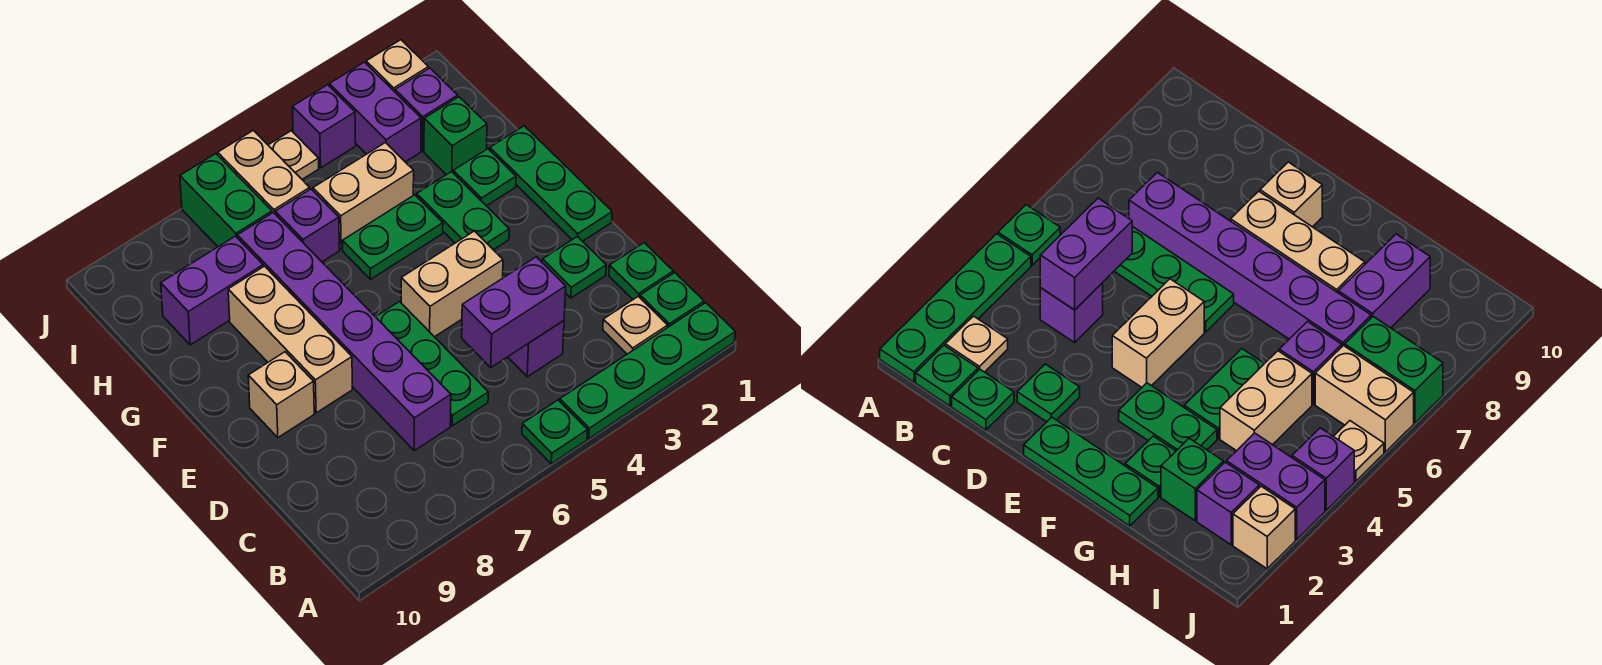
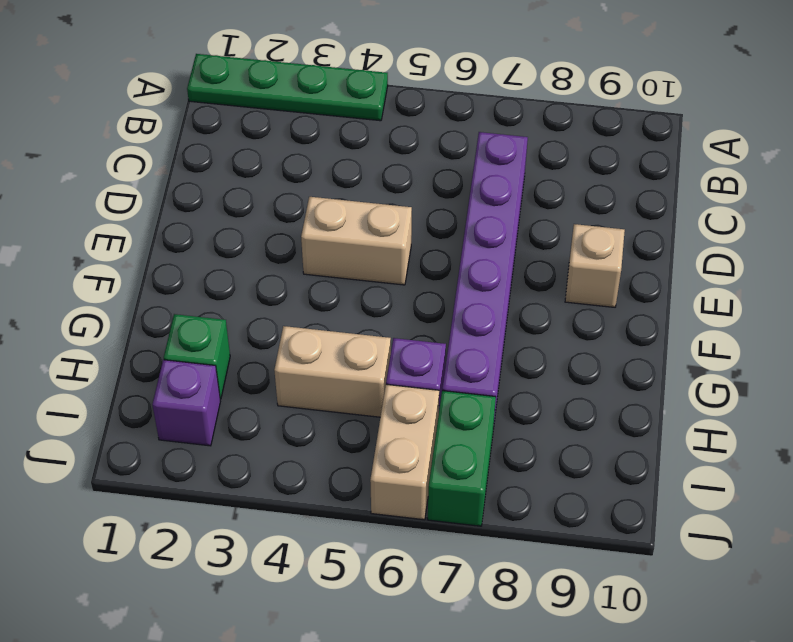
none -> green plate A5 level 1
none -> green plate B1 level 1
none -> tan plate B2 level 1

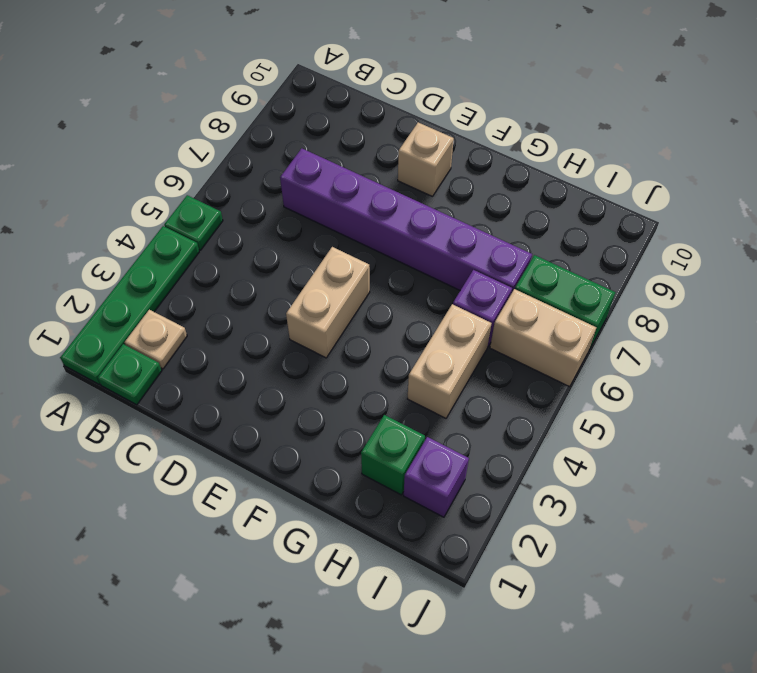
none -> green plate C1 level 1
none -> purple brick C4 level 1
none -> green plate C6:E6 level 1

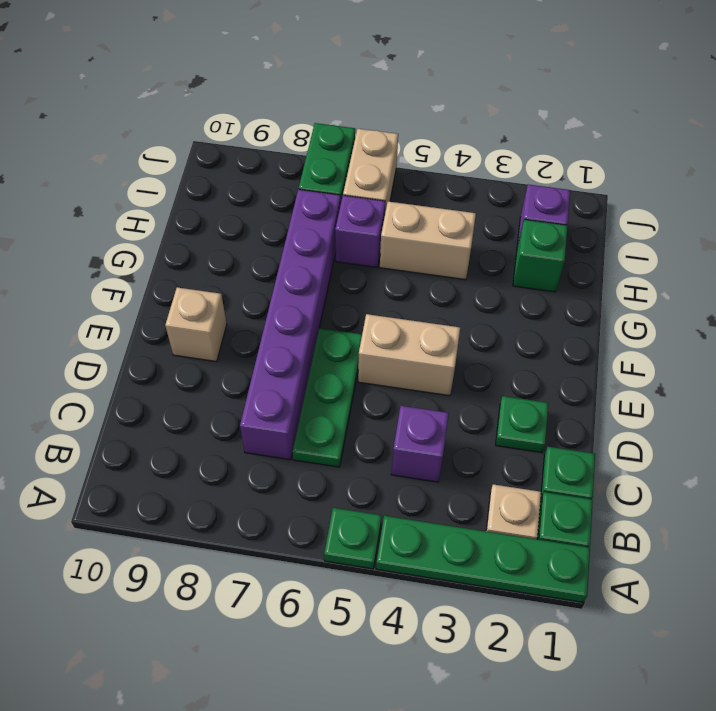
none -> green plate E1:G1 level 1
none -> tan brick E8:G8 level 1
none -> green plate F3:G3 level 1

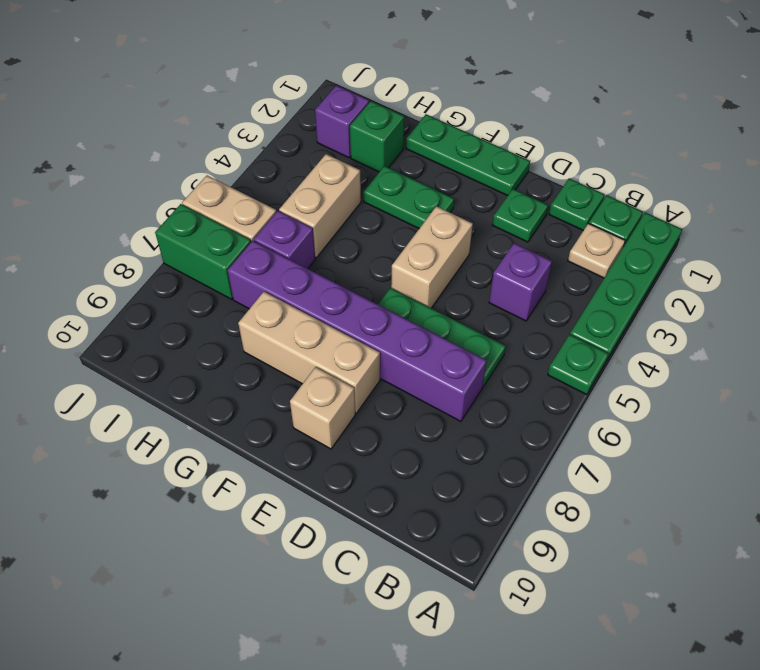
none -> green plate G2 level 1
none -> green plate G4:G5 level 1
none -> purple brick H8:H9 level 1

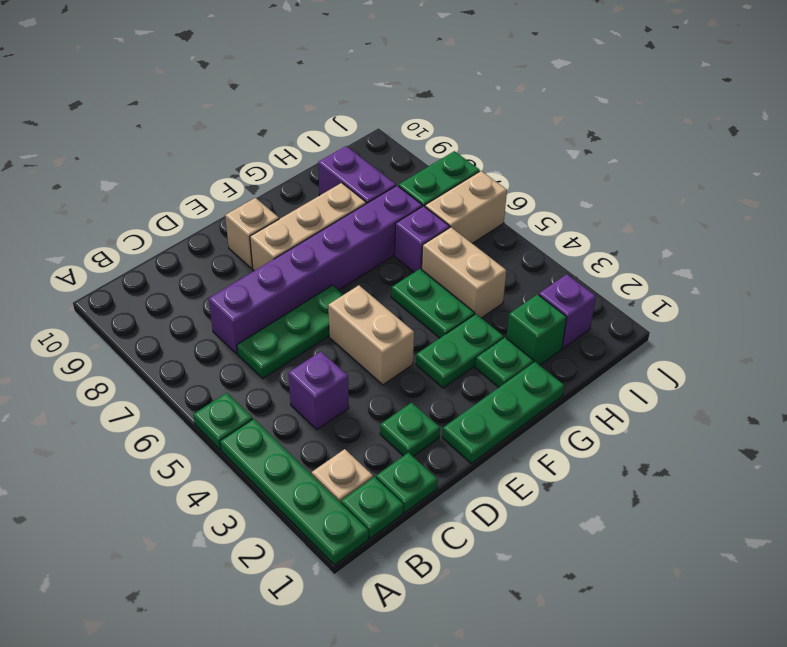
none -> purple brick I3:J3 level 1
none -> tan brick J2 level 1
none -> purple brick J4 level 1

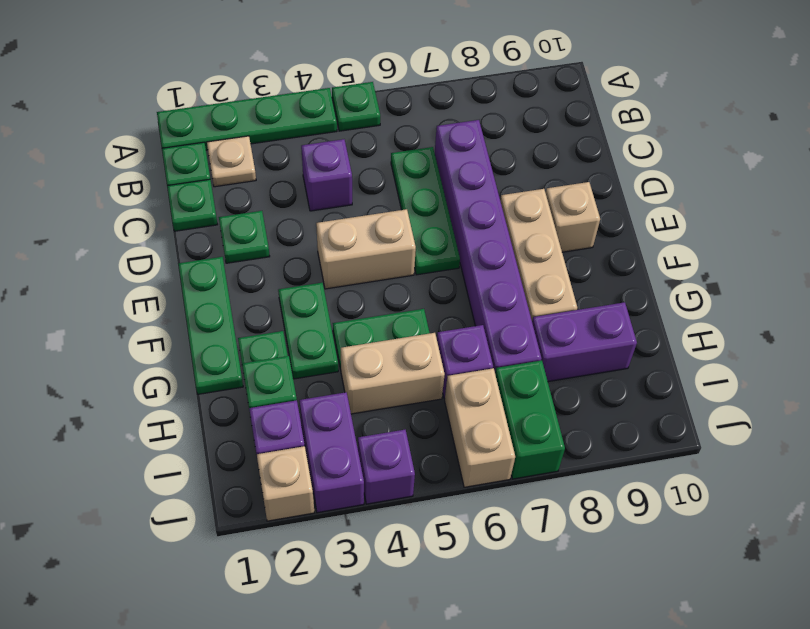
none -> tan plate J5 level 1
none -> purple brick C4:C5 level 2

